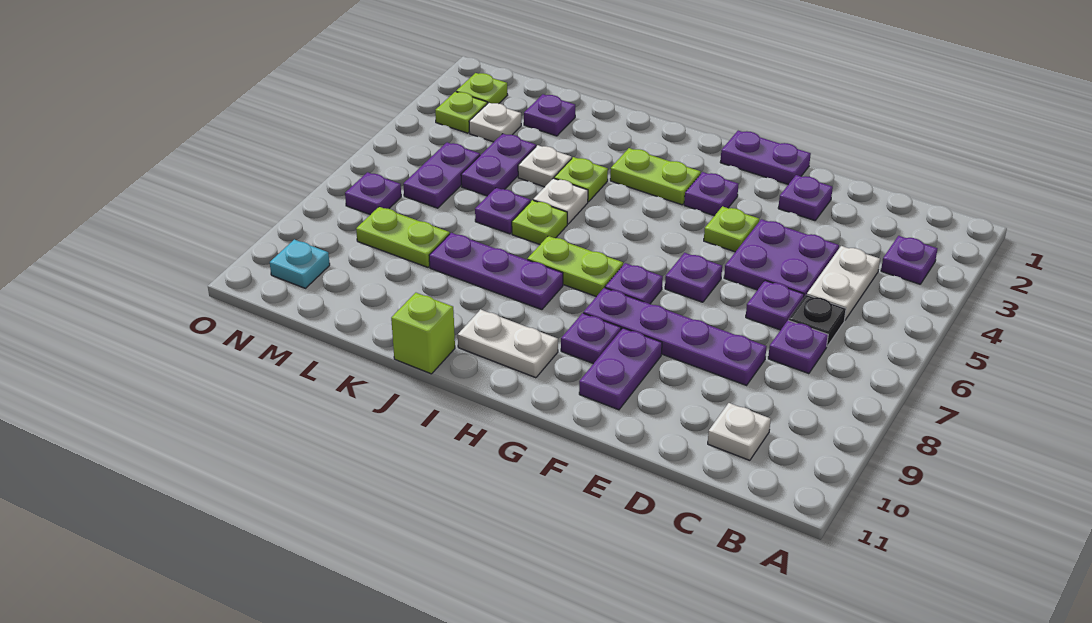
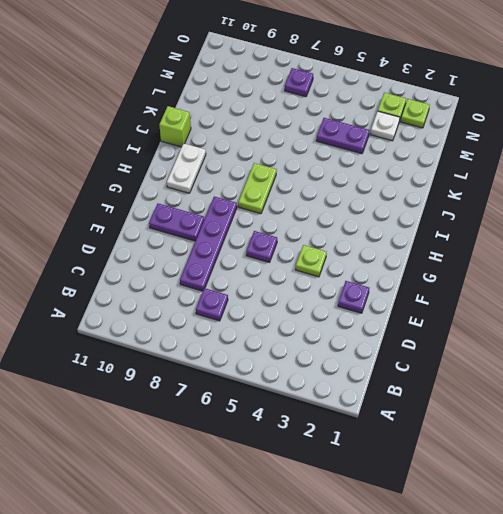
none -> purple plate B3 level 1
none -> white plate C4:C5 level 1
none -> black plate C6 level 1
none -> white plate C10 level 1

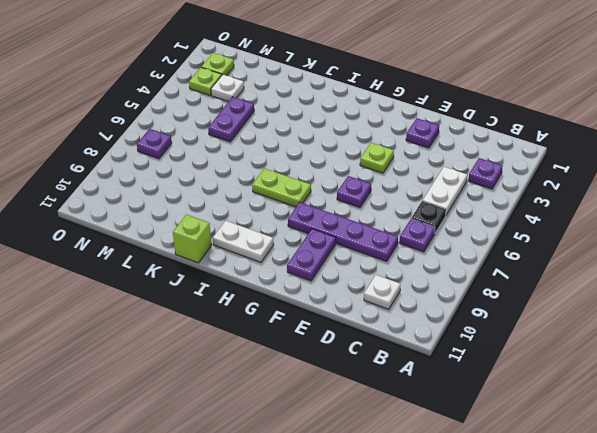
none -> purple plate D4:E5 level 1
none -> purple plate D6 level 1
none -> purple plate F1:G1 level 1
none -> purple plate G3 level 1

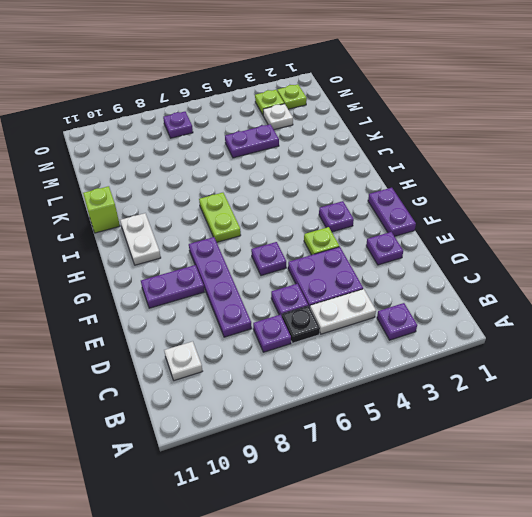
none -> purple plate G7 level 1
none -> purple plate G9 level 1
none -> lime plate H3:I3 level 1
none -> purple plate I8:K8 level 1

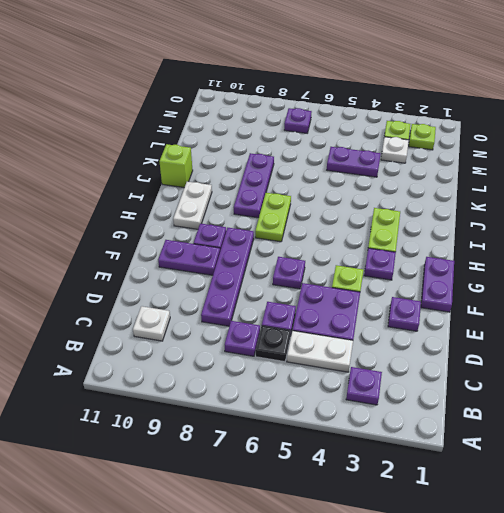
none -> purple plate G7 level 1
none -> lime plate J4 level 1
none -> white plate J5 level 1
none -> lime plate J6 level 1

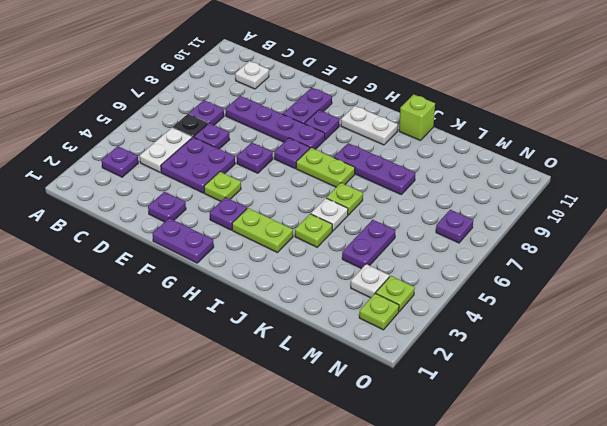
none -> white plate K4 level 1
none -> purple plate K6 level 1
none -> purple plate L2 level 1
none -> lime plate L8:M8 level 1

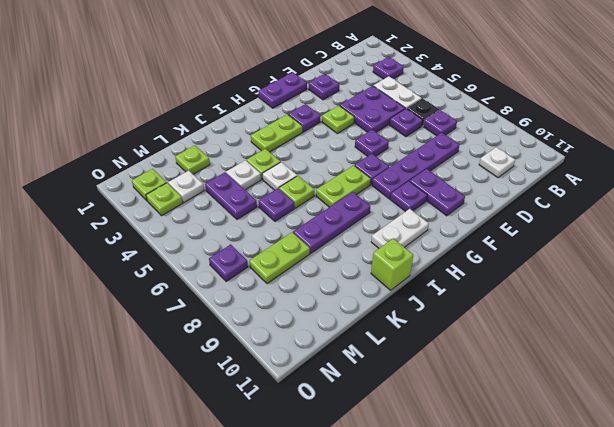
lime plate L2 level 1 -> purple plate L2 level 1
none -> purple plate M5:M6 level 1
none -> cyan plate N10 level 1

